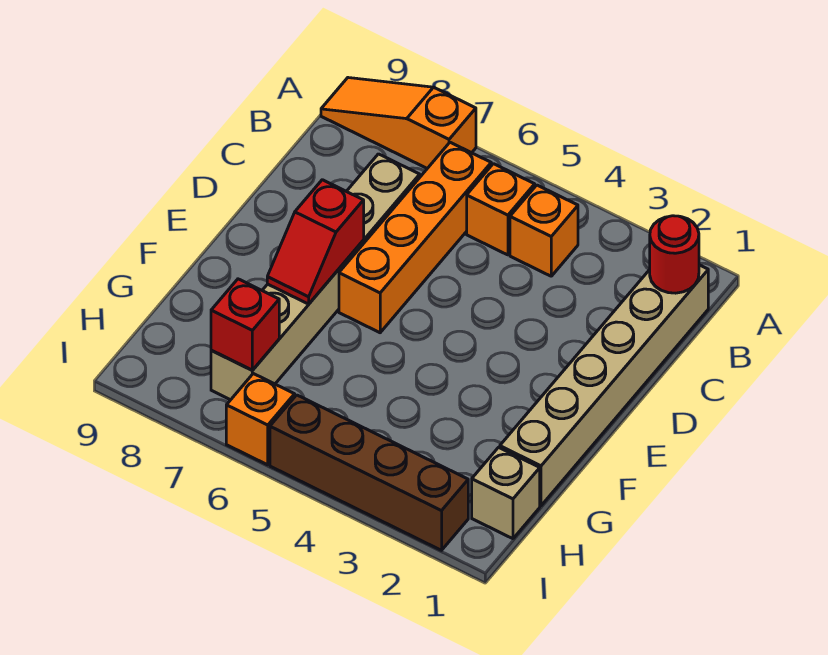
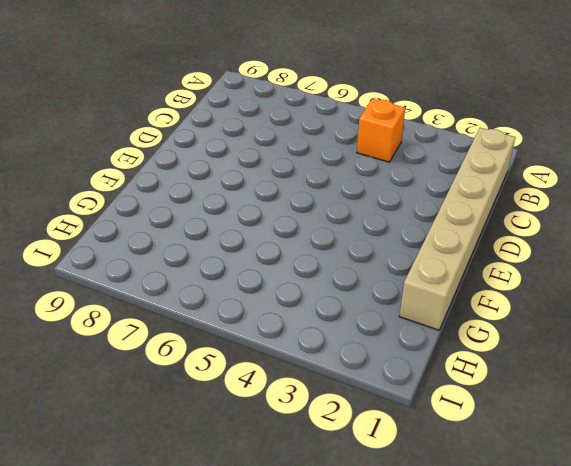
none -> orange slope A7:A9 level 1 top 7
none -> orange brick B5 level 1
none -> orange brick B6:E6 level 1

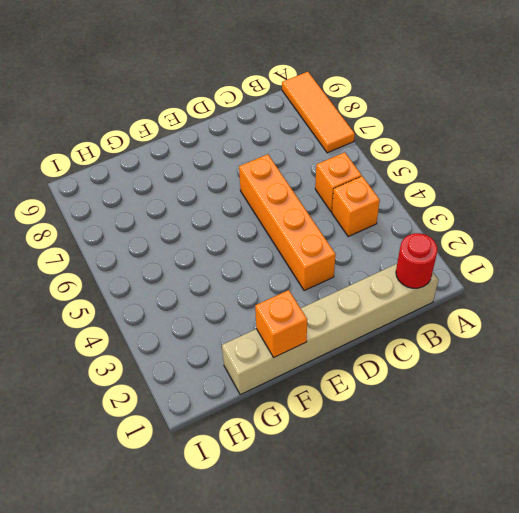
orange tile A7:A9 level 1 -> orange slope A7:A9 level 1 top 7
orange brick D3:D6 level 1 -> orange brick B6:E6 level 1
orange brick F1 level 2 -> orange brick I6 level 1
none -> tan brick C7:H7 level 1
none -> tan brick H1 level 1
none -> brown brick I2:I5 level 1

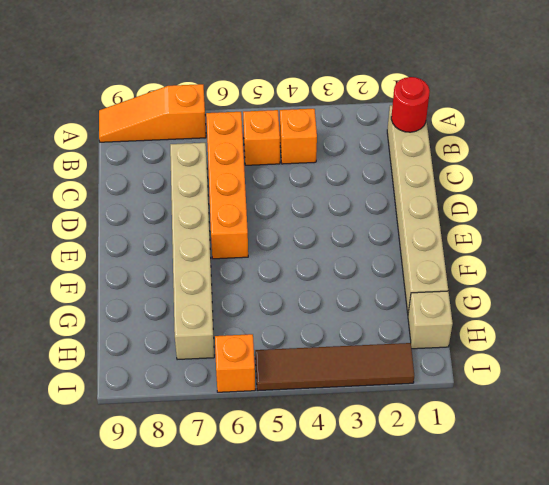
brown tile I2:I5 level 1 -> brown brick I2:I5 level 1
none -> red slope E7:F7 level 2 top E
none -> red brick H7 level 2

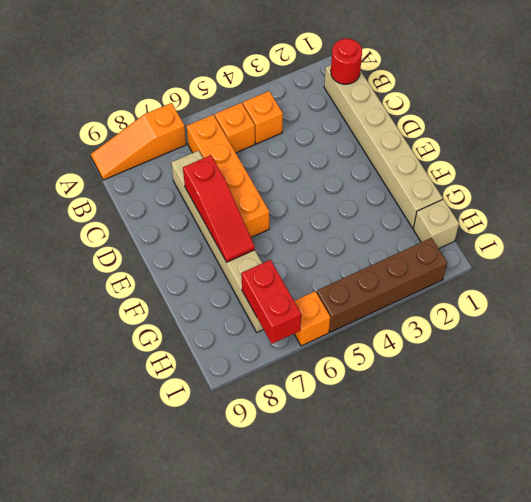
red slope D7:F7 level 2 top D -> red slope E7:F7 level 2 top E
red brick H7:I7 level 2 -> red brick H7 level 2

